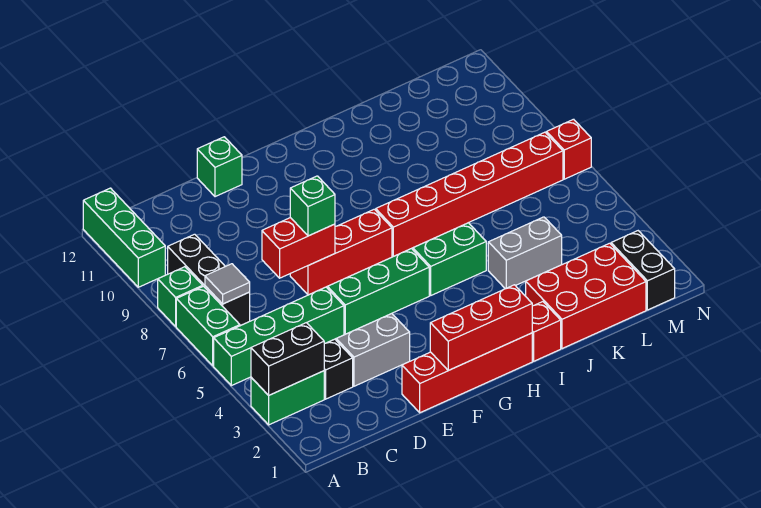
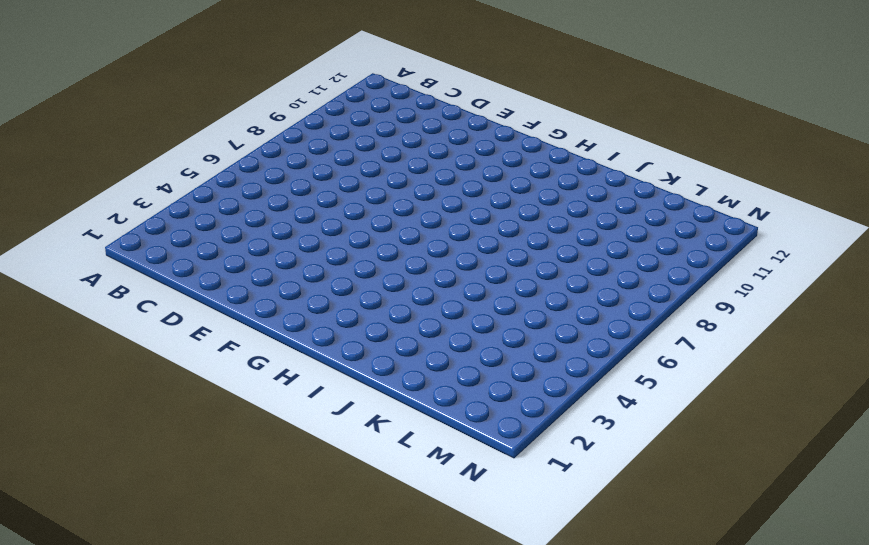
none -> green brick A3:B3 level 1
none -> green brick A5:D5 level 1
none -> green brick A6:A7 level 1

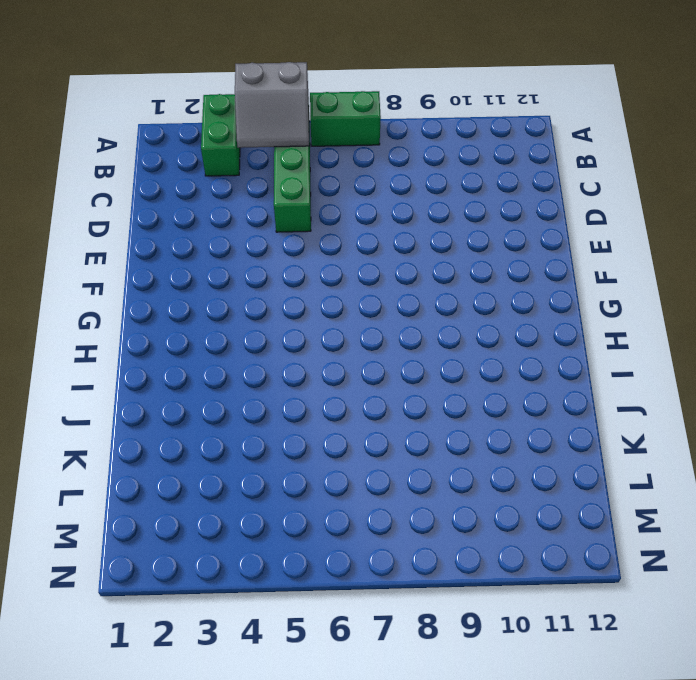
grey slope A4:B5 level 2 top A -> none
none -> green brick A8 level 1
none -> green brick A10:A12 level 1
none -> black brick B7:B9 level 1

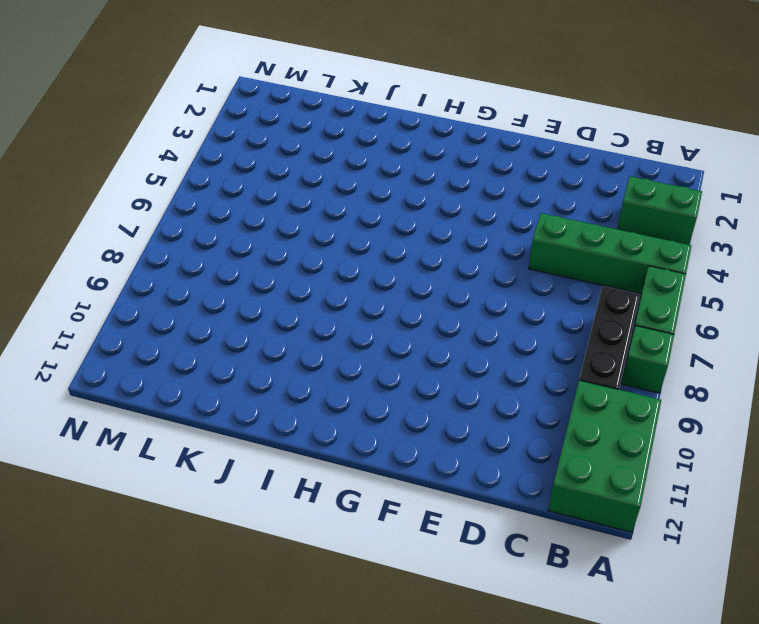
green brick A10:B12 level 1 -> green brick A10:A12 level 1
none -> black brick C3 level 1
none -> grey brick D3:E3 level 1
none -> red brick E1:H1 level 1

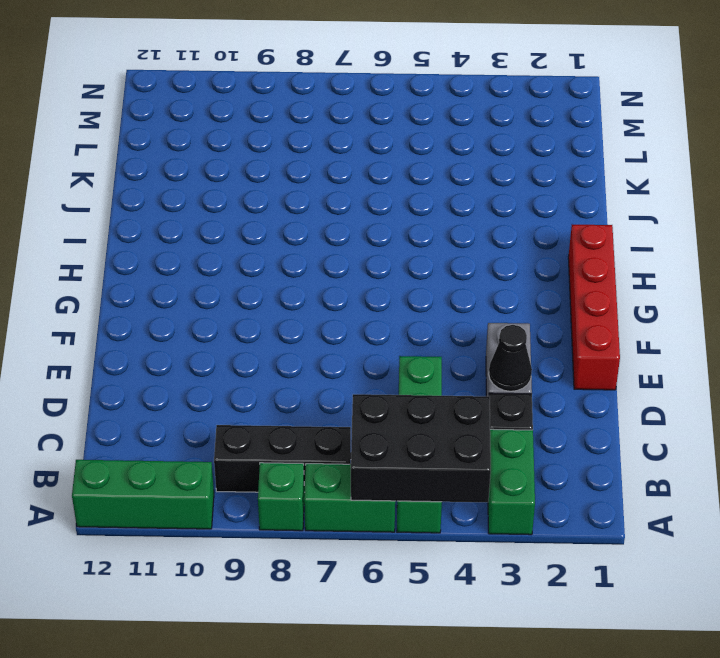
black brick A4:B6 level 2 -> none
black cone D3 level 2 -> none
none -> green brick E5:G5 level 1
none -> red brick E7:G7 level 1
none -> green brick E12 level 1

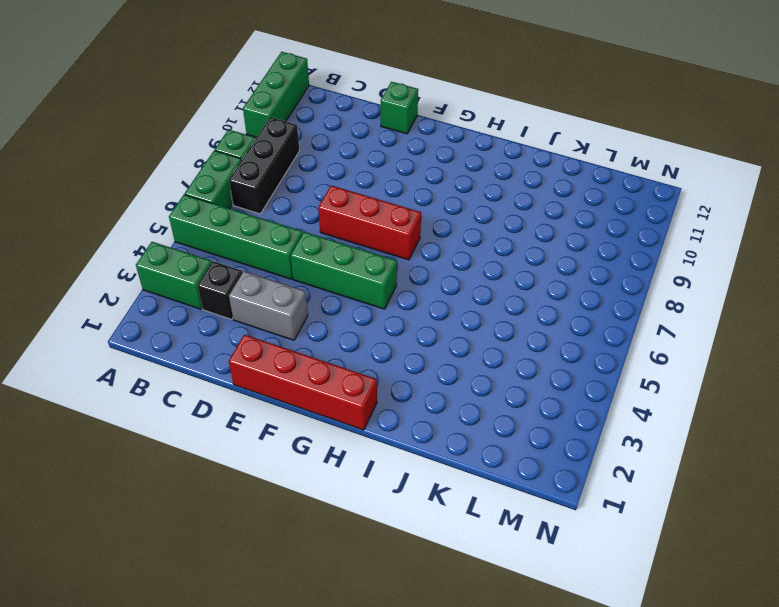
none -> green brick H5:I5 level 1
none -> red brick H7:M7 level 1
none -> red brick I1 level 1

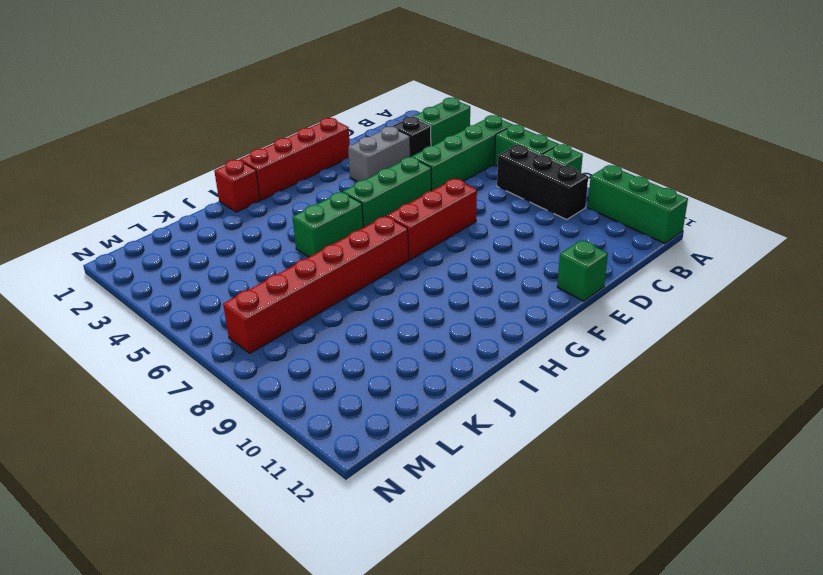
none -> red brick J1:L2 level 1
none -> grey brick J4:K4 level 1
none -> black brick M1:M2 level 1

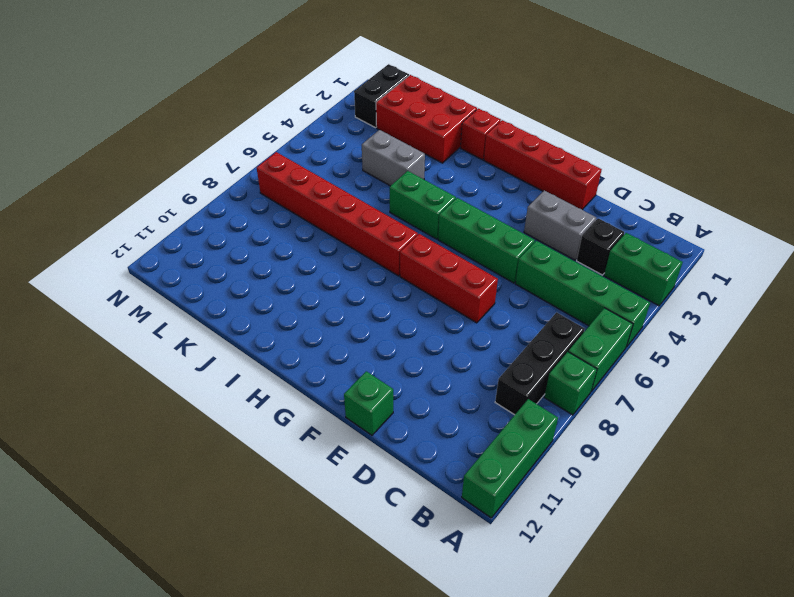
none -> red brick N7 level 1
none -> black brick A3:B3 level 2
none -> grey tile B7 level 2

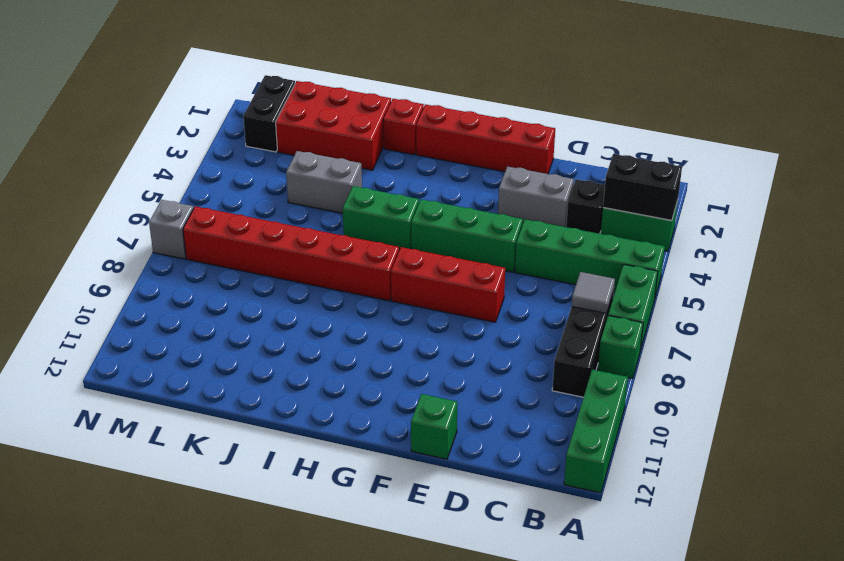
grey brick N7 level 1 -> red brick N7 level 1
none -> red brick D7:E7 level 2
none -> red brick F1:H1 level 2
none -> green brick E7 level 3

